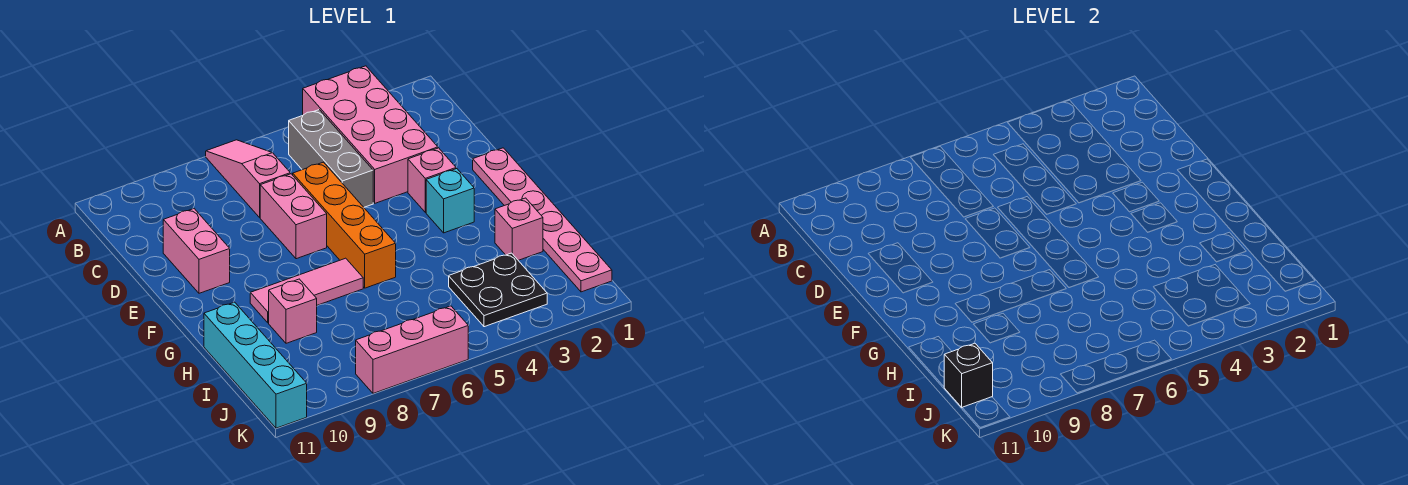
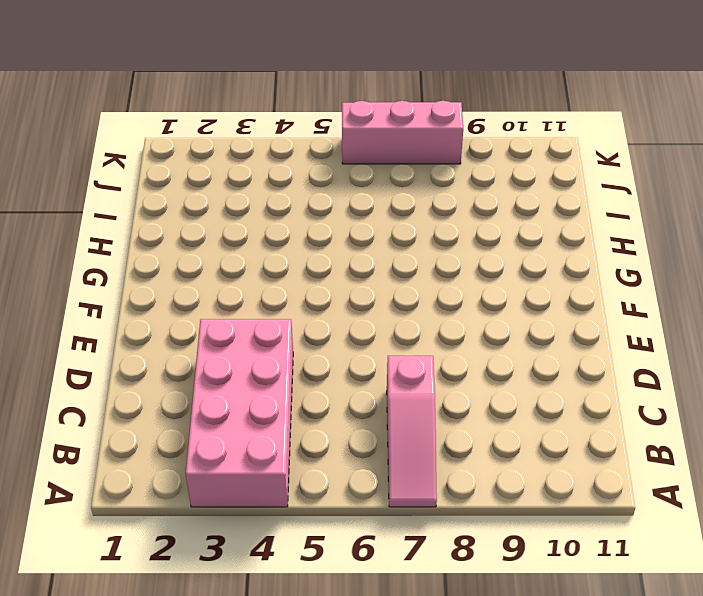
none -> grey brick B5:D5 level 1
none -> orange brick D6:G6 level 1
none -> pink brick D7:E7 level 1

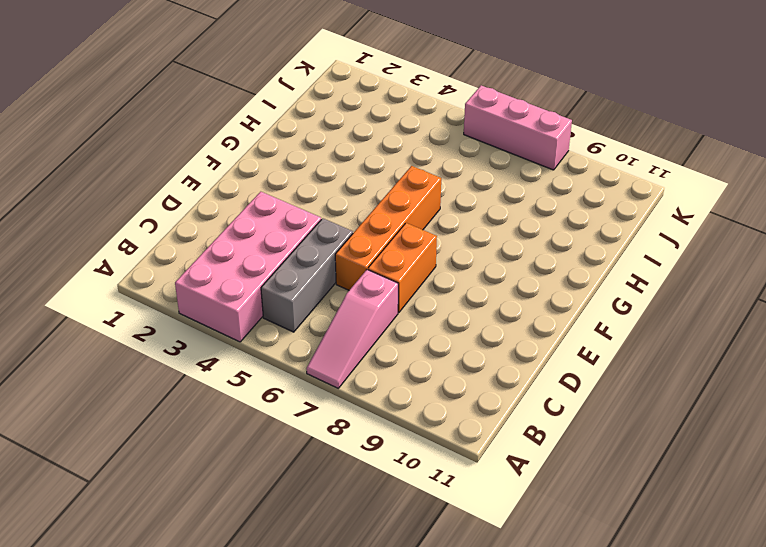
orange brick D7:E7 level 1 -> pink brick D7:E7 level 1
none -> pink brick D10:E10 level 1
none -> pink plate E1:J1 level 1
none -> pink brick E3 level 1

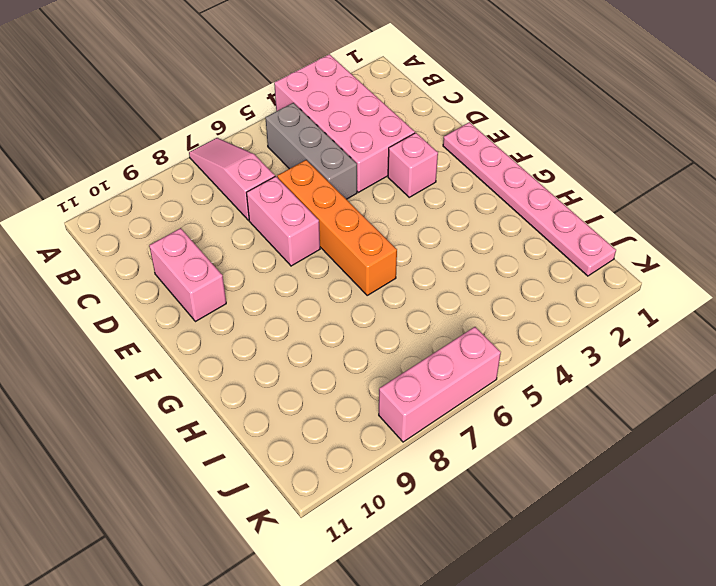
none -> cyan brick F3 level 1
none -> pink tile G7:G9 level 1
none -> pink brick H2 level 1

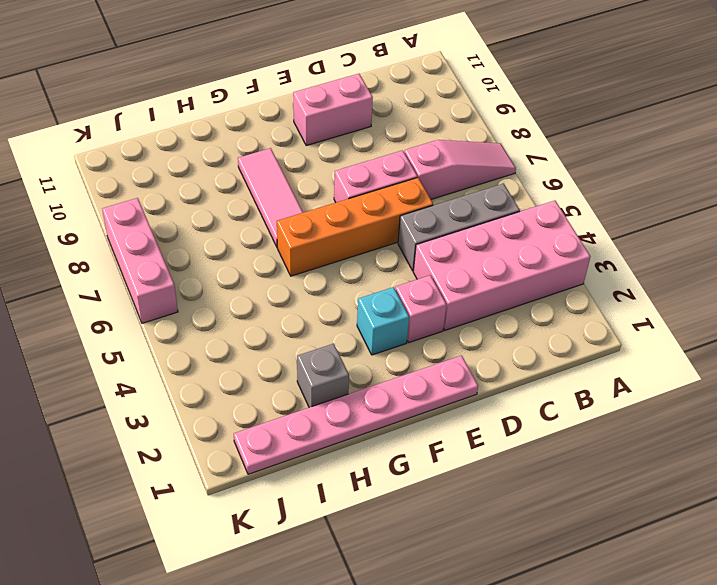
grey brick H2 level 1 -> pink brick H2 level 1
none -> pink brick H9 level 1
none -> cyan brick H11:K11 level 1
none -> black plate I3:J4 level 1

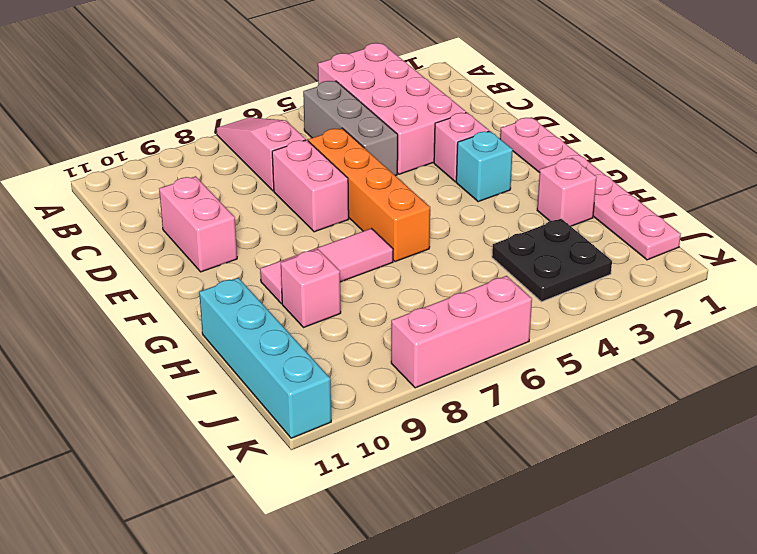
none -> black brick J11 level 2

